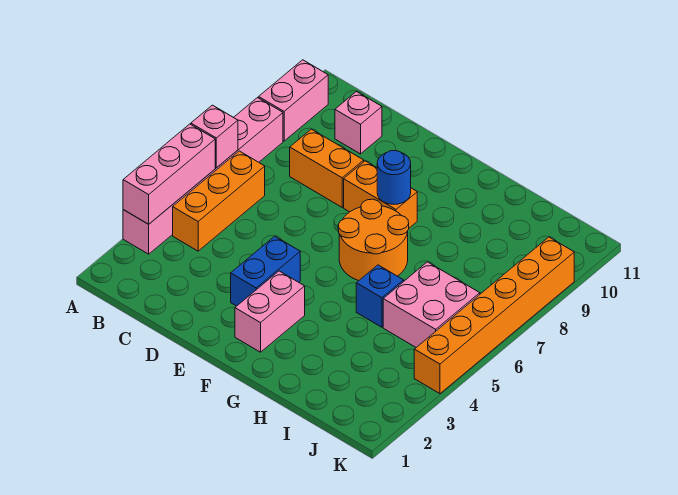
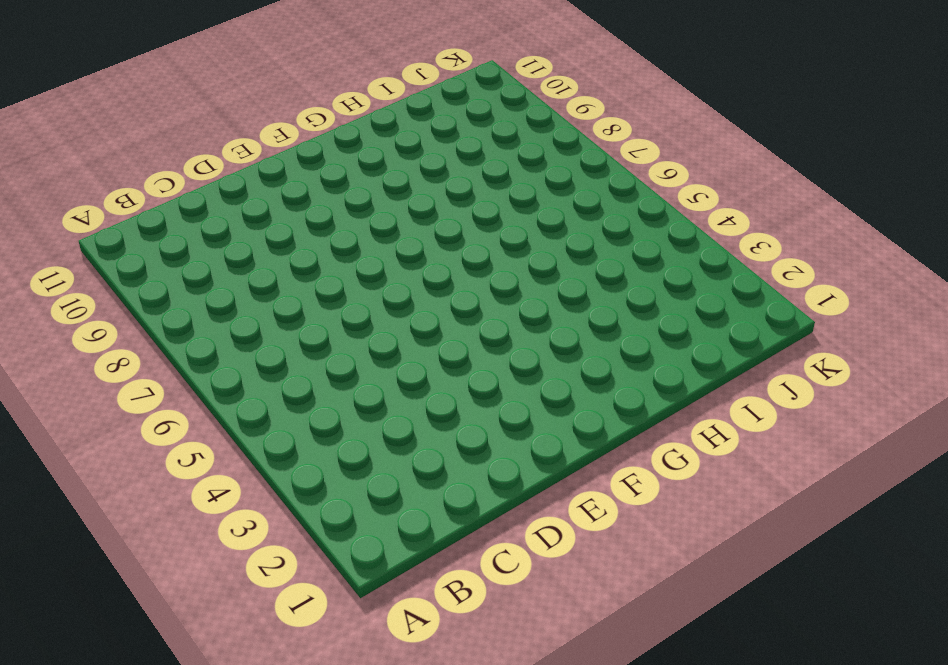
none -> pink brick A3:A8 level 1
none -> pink brick A9:A10 level 1
none -> orange brick B4:B6 level 1

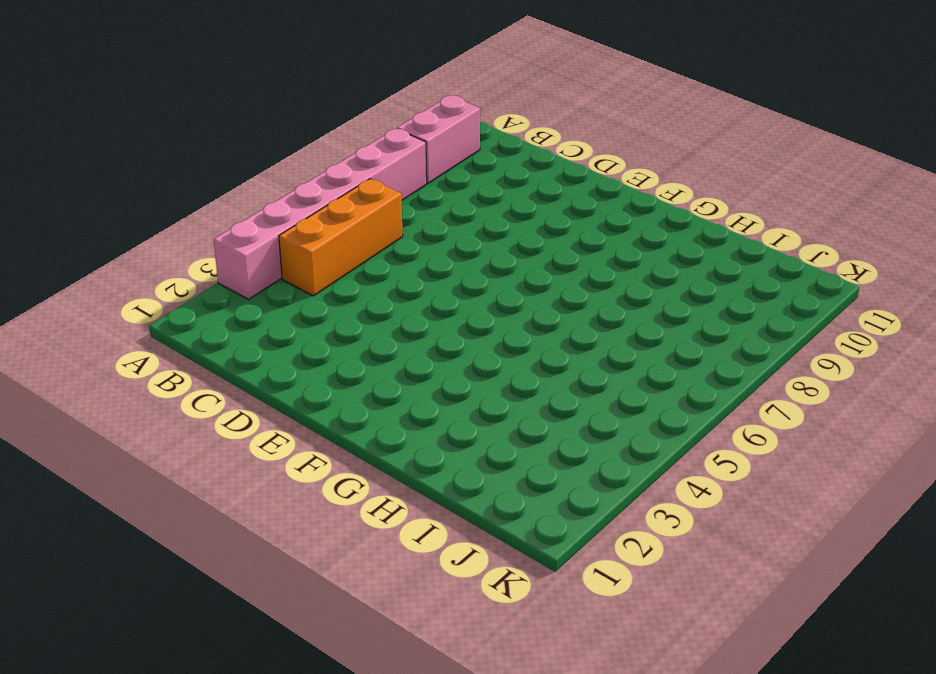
none -> orange brick C8:D8 level 1
none -> pink brick C10 level 1
none -> blue brick E3:E4 level 1

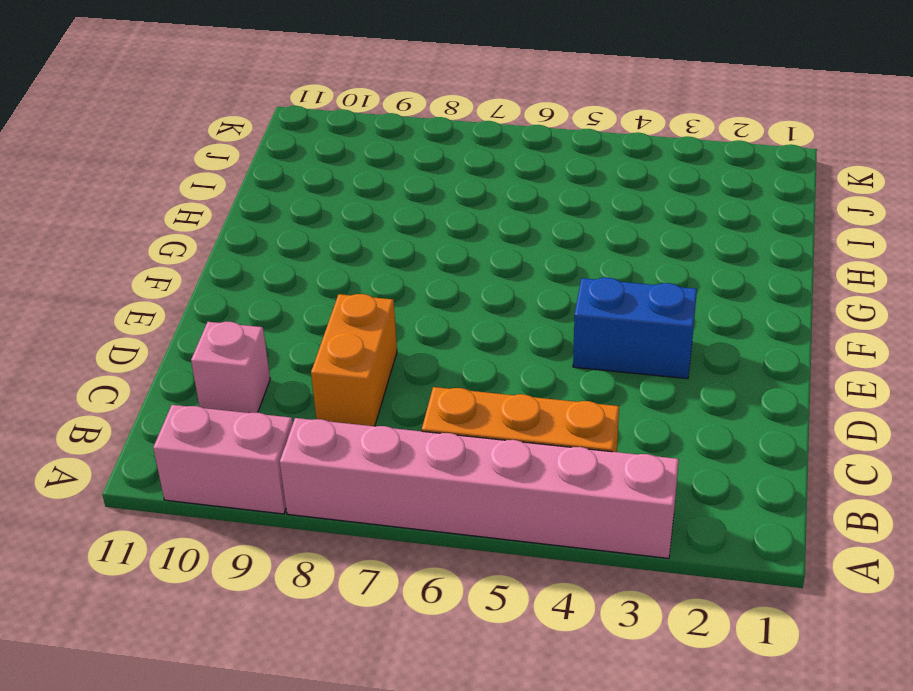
none -> orange brick E8:F8 level 1
none -> pink brick F2:F3 level 1
none -> orange round brick F6:G7 level 1

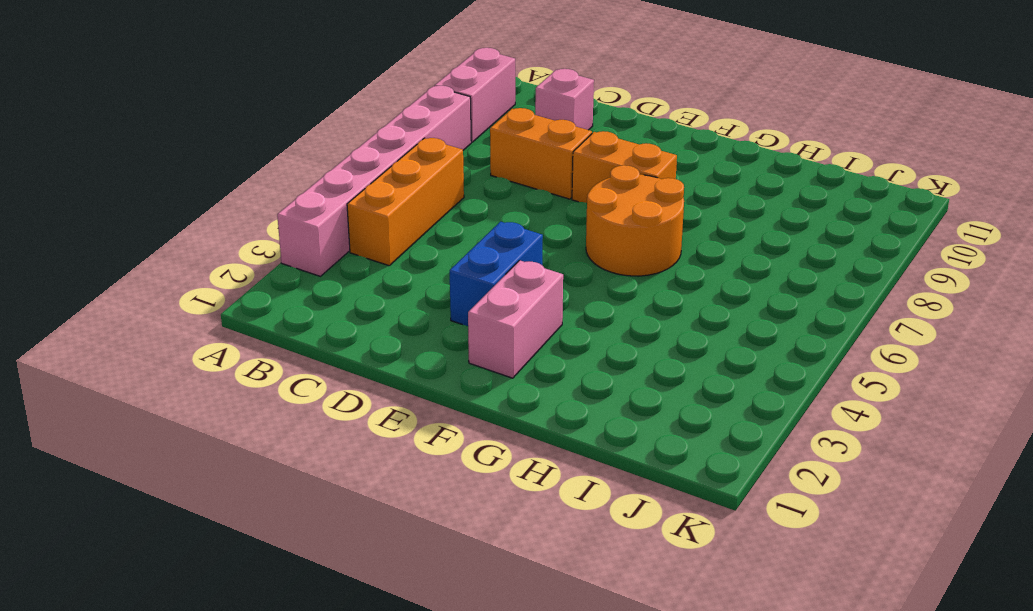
none -> blue brick H5 level 1
none -> pink brick I5:J6 level 1
none -> orange brick K4:K9 level 1

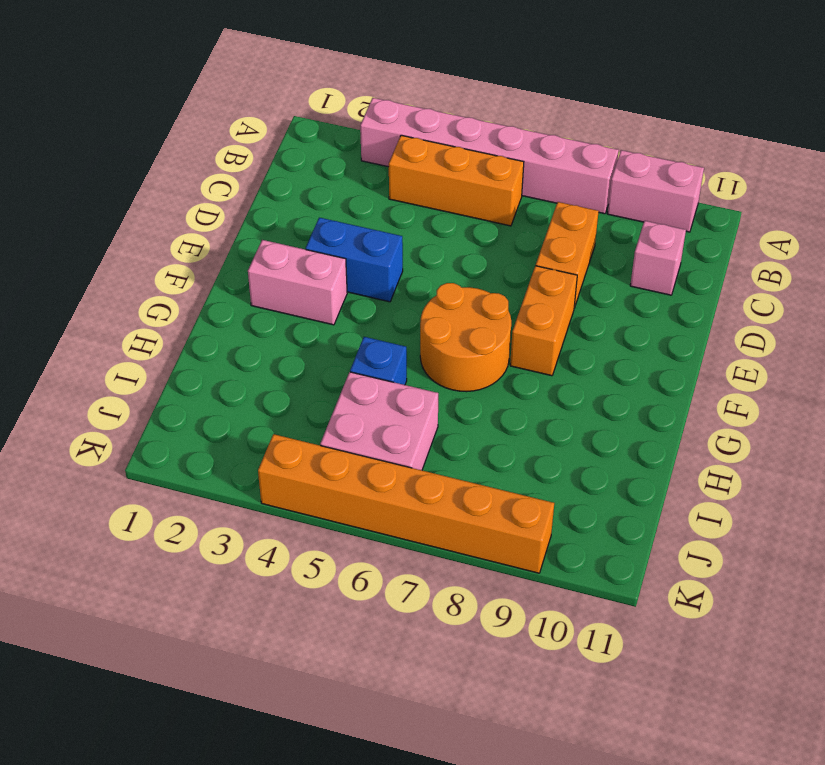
none -> pink brick A3:A5 level 2
none -> pink brick A6 level 2
none -> blue round brick F8 level 2

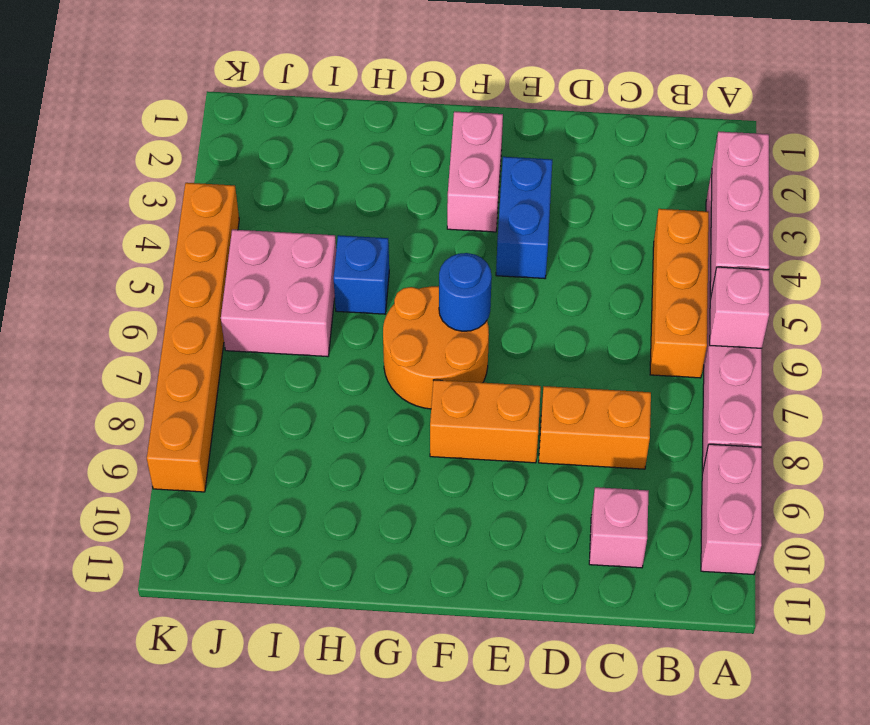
blue round brick F6 level 2 -> blue round brick F8 level 2

